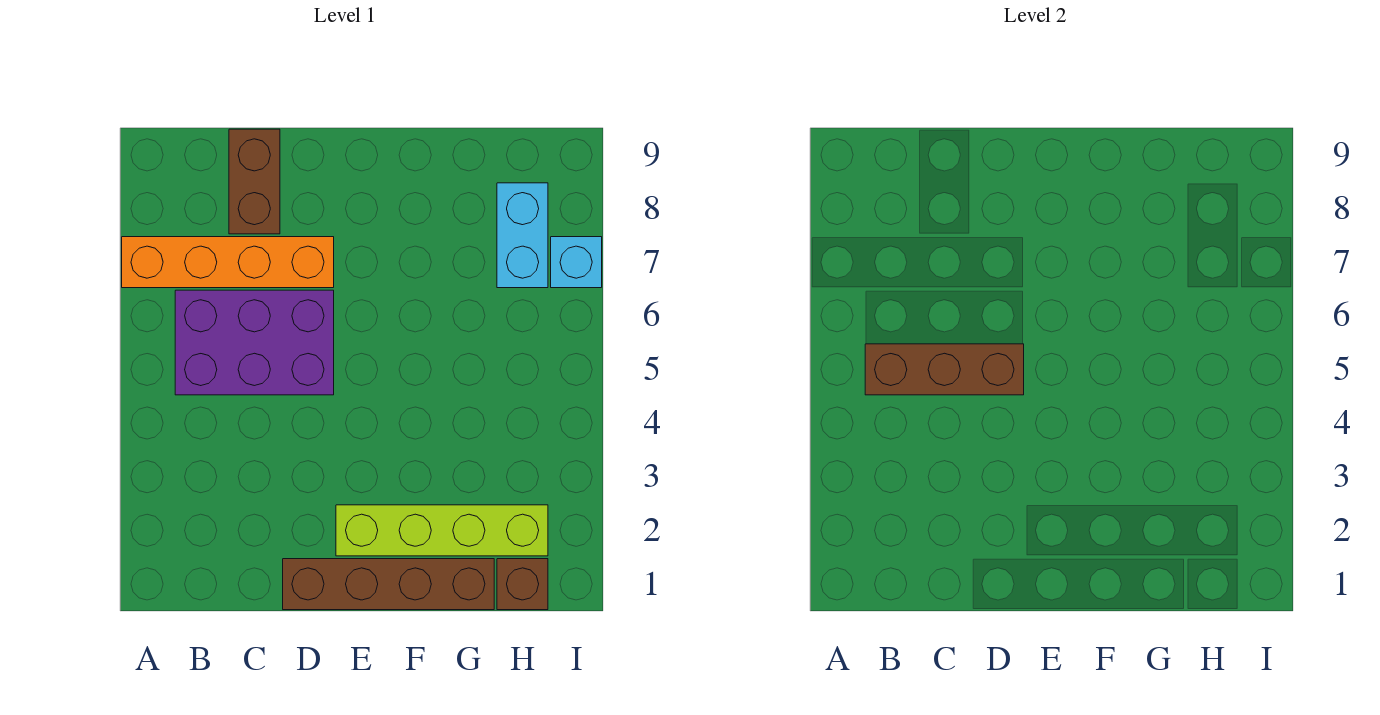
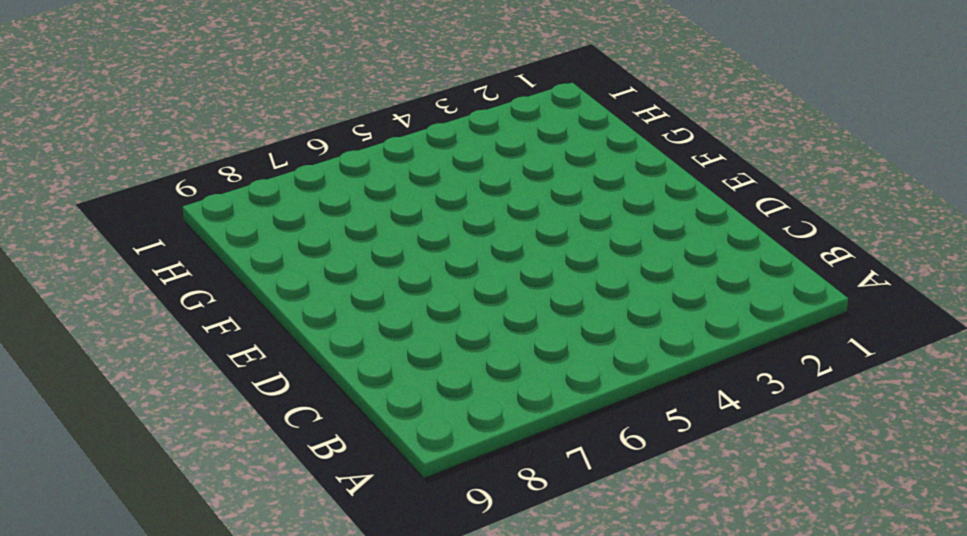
none -> orange brick A7:D7 level 1
none -> purple brick B5:D6 level 1

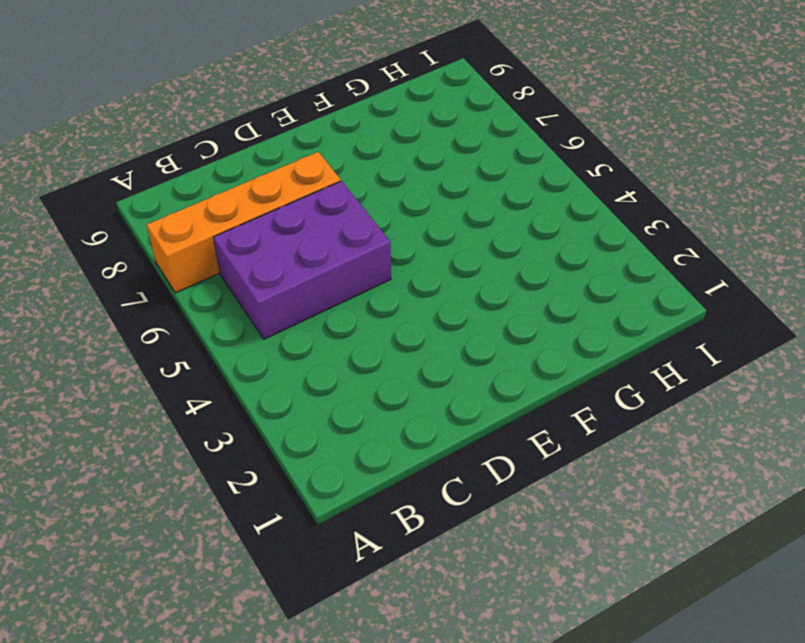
none -> brown brick C8:C9 level 1
none -> brown brick D1:G1 level 1

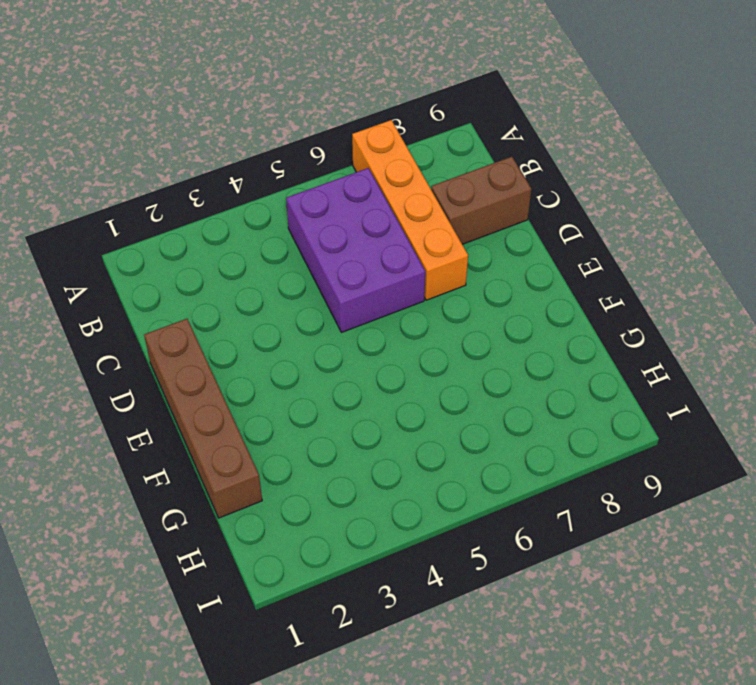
none -> lime brick E2:H2 level 1
none -> brown brick H1 level 1

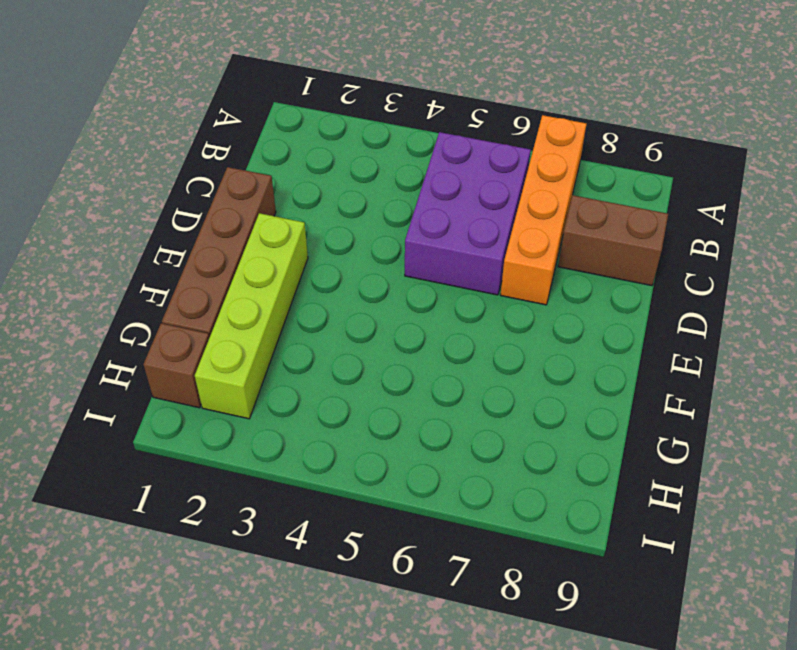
none -> cyan brick H7:H8 level 1
none -> cyan brick I7 level 1

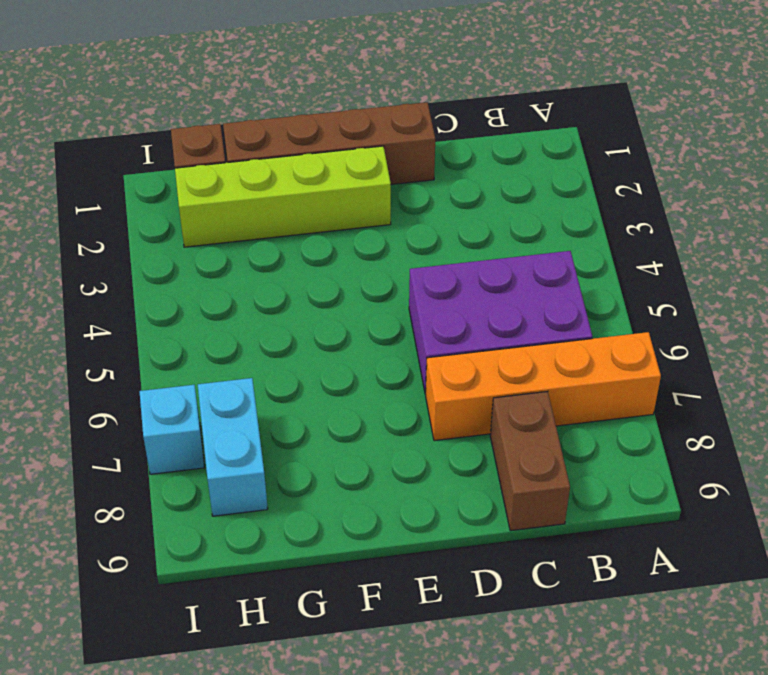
none -> brown brick B5:D5 level 2

